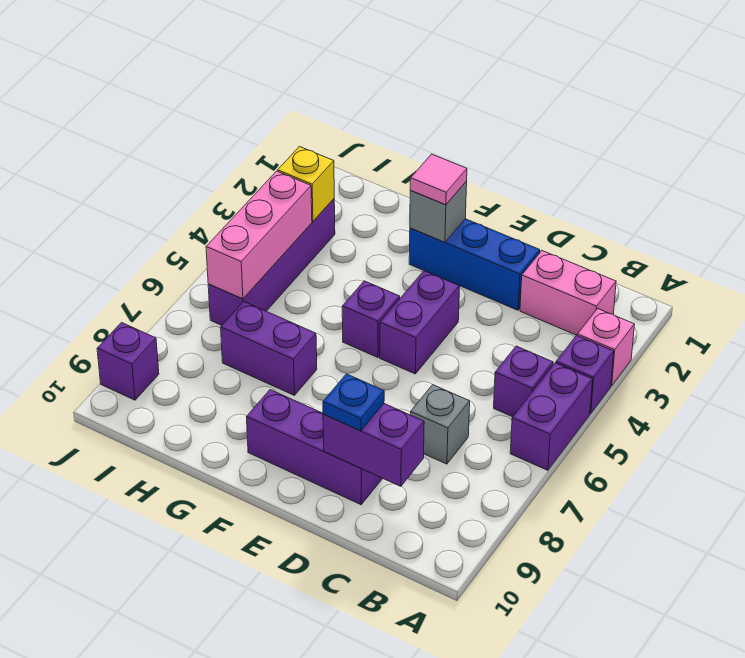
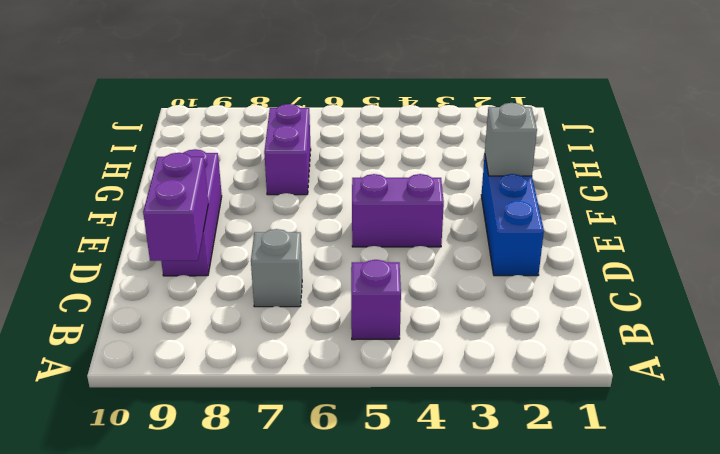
none -> pink brick A3 level 1
none -> purple brick A4 level 1
none -> purple brick A5:A6 level 1

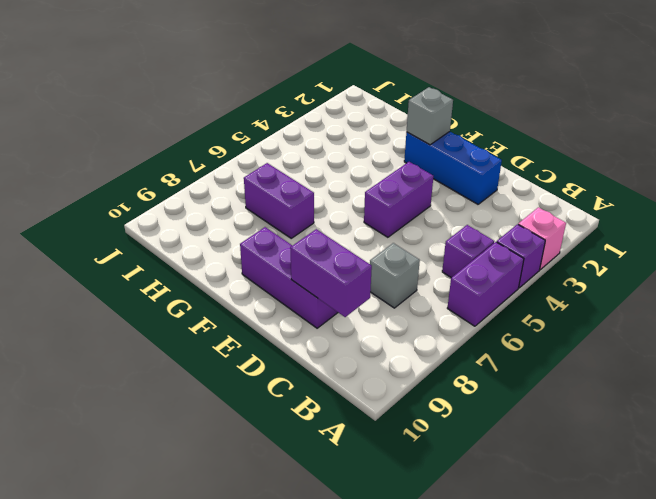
none -> pink brick B2:C2 level 1
none -> purple brick F5 level 1
none -> purple brick I3:I6 level 1

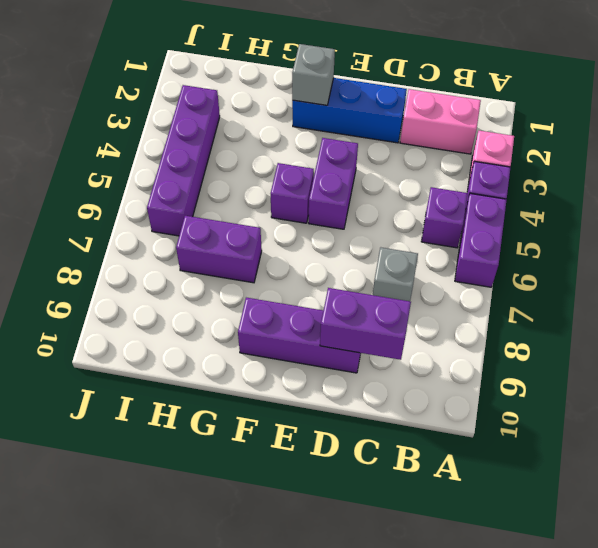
none -> purple brick J9 level 1
none -> yellow brick I3 level 2
none -> pink brick I4:I6 level 2

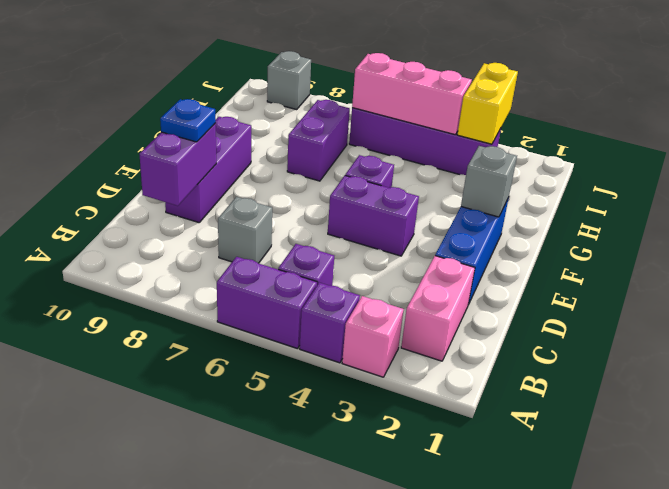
yellow brick I3:J3 level 2 -> yellow brick I3 level 2
grey brick J9 level 1 -> purple brick J9 level 1
none -> pink tile F2 level 3

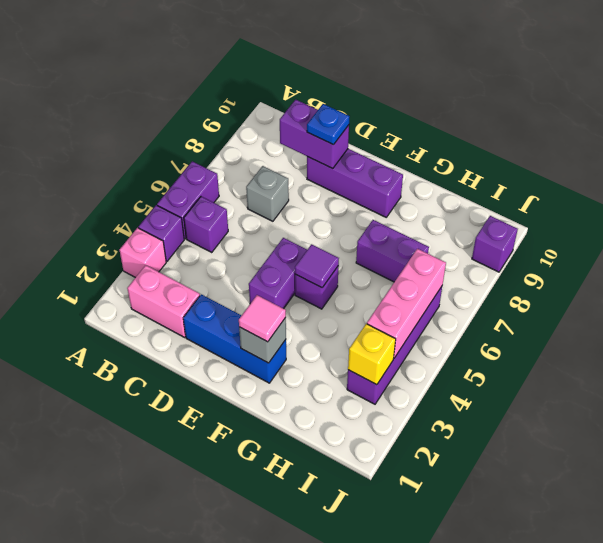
purple tile F5 level 2 -> none

